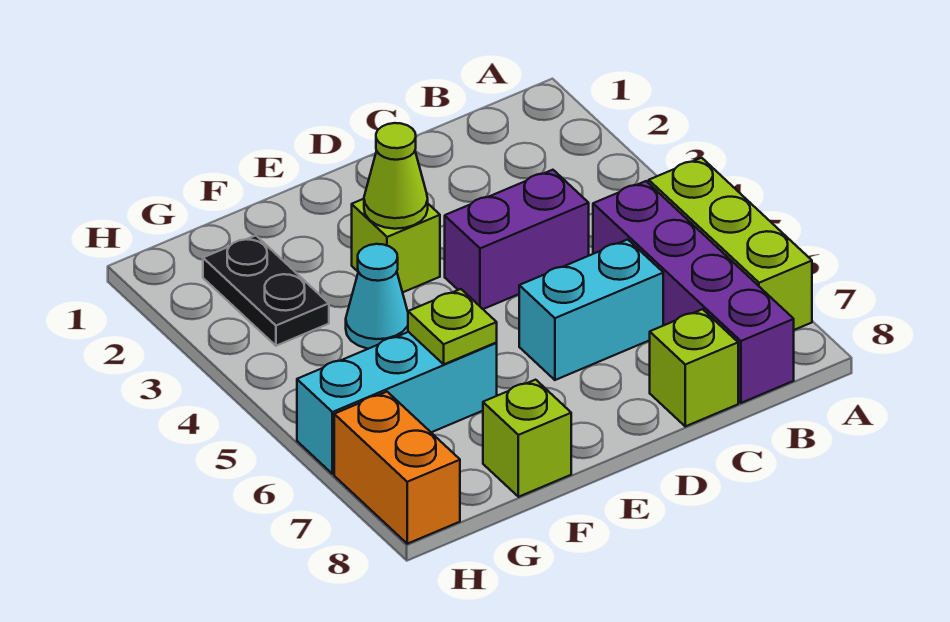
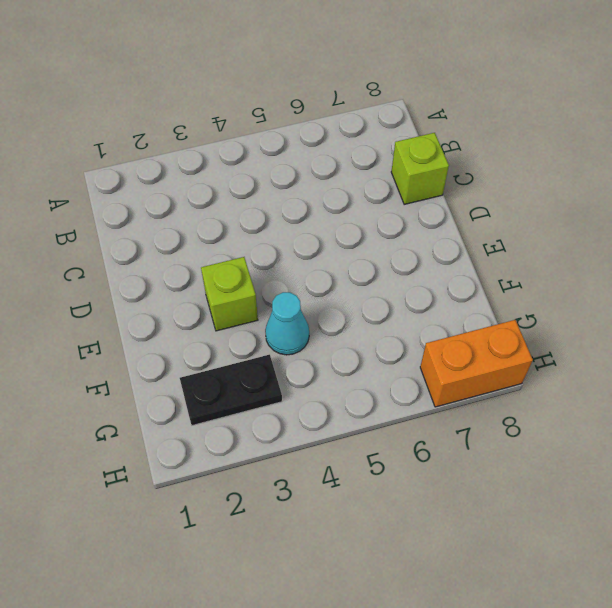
none -> lime brick A5:A7 level 1
none -> purple brick B5:B8 level 1
none -> purple brick C4:D4 level 1

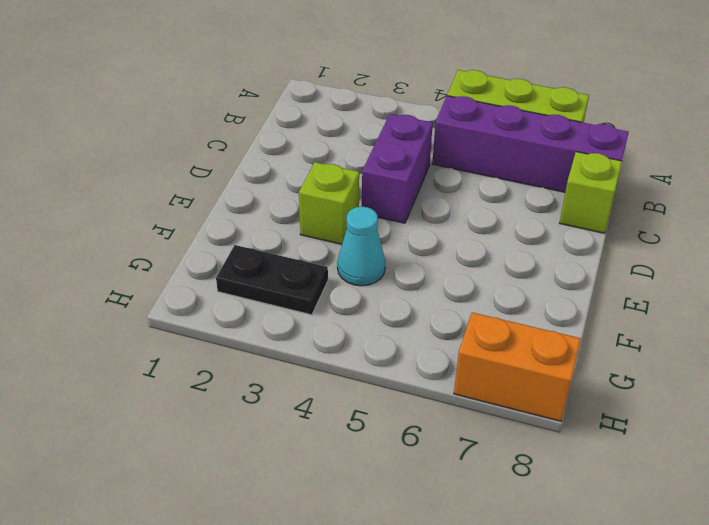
none -> cyan brick C6:D6 level 1
none -> cyan brick F6:H6 level 1
none -> lime brick F8 level 1

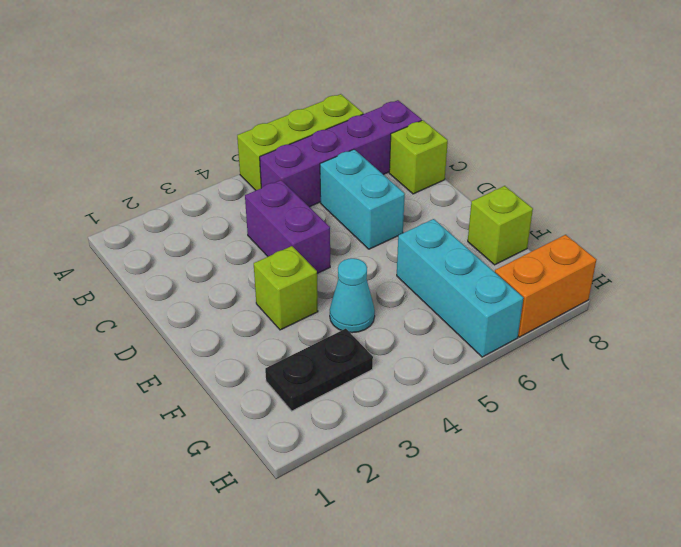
none -> lime cone E3 level 2
none -> lime plate F6 level 2

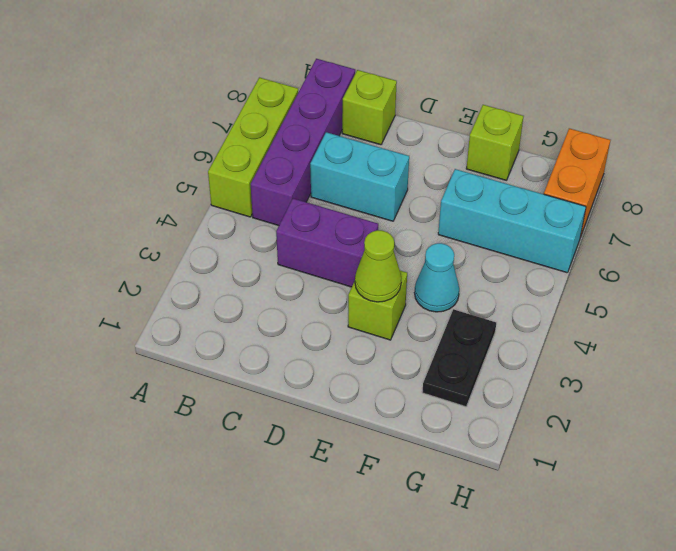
none -> lime plate F6 level 2

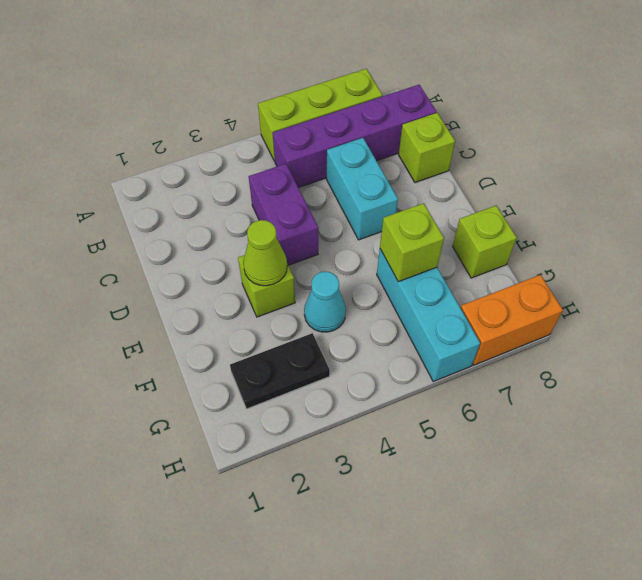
lime brick F6 level 2 -> lime plate F6 level 2

